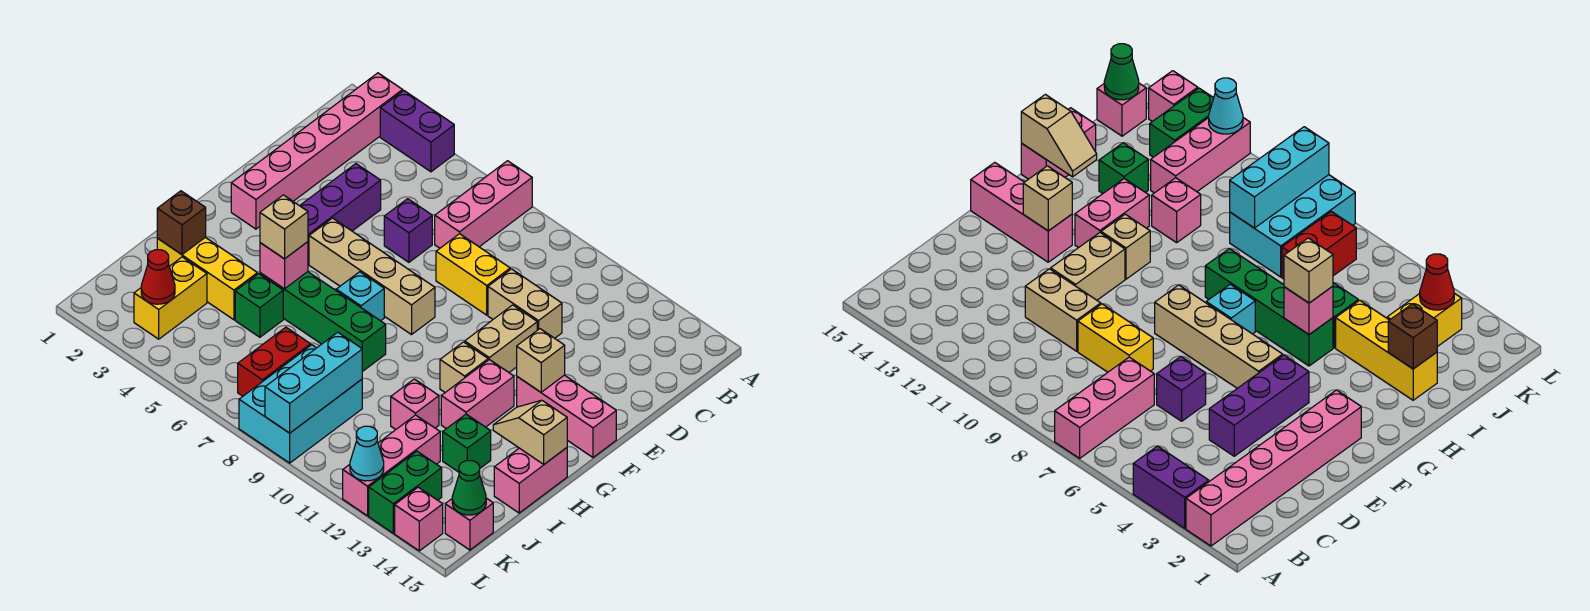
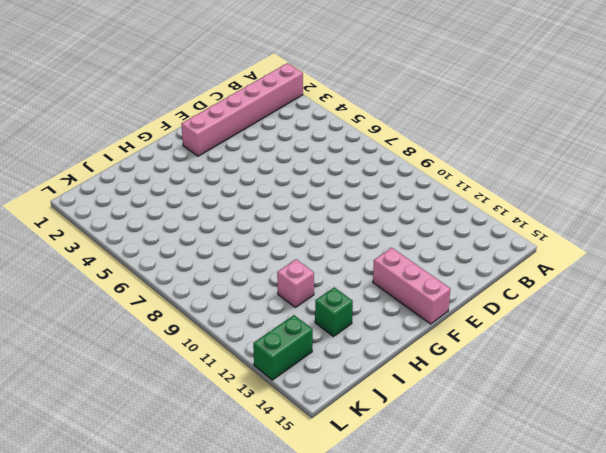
none -> purple brick A3:A4 level 1
none -> pink brick A7:C7 level 1
none -> purple brick D4:F4 level 1
none -> purple brick D6 level 1

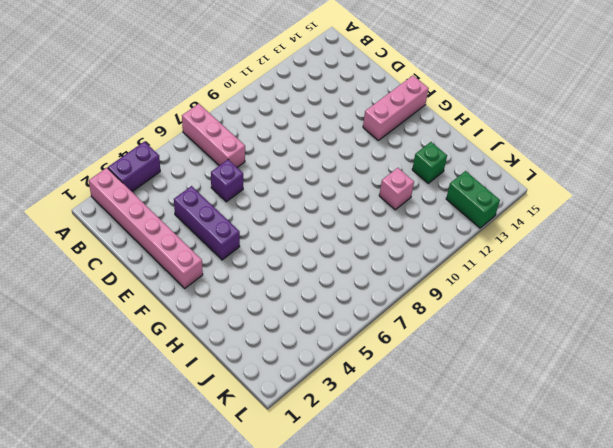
none -> yellow brick D8:D9 level 1
none -> tan brick D10:D11 level 1
none -> tan brick E11:F11 level 1
none -> tan brick F5:F8 level 1

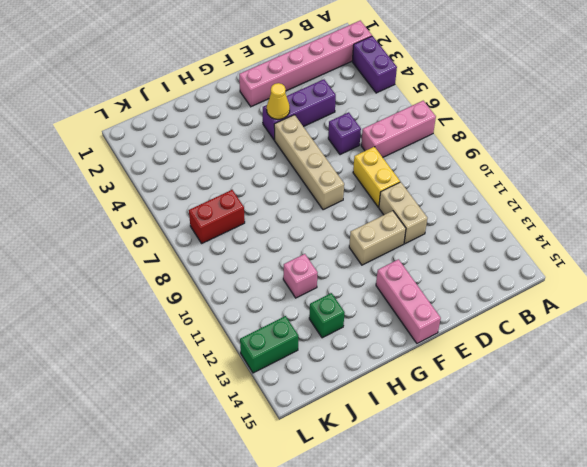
yellow cone F4 level 2 -> none
none -> cyan brick G7 level 1
none -> tan brick G11 level 1
none -> pink brick G12:H12 level 1
none -> green brick H5:H8 level 1

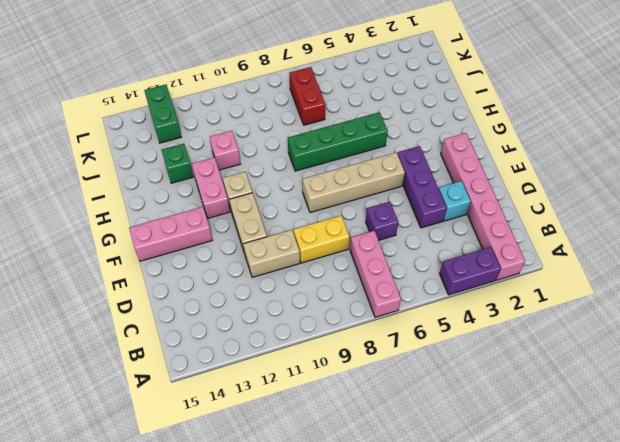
cyan brick D3 level 1 -> cyan brick G7 level 1
none -> pink brick H15:I15 level 1
none -> yellow brick I2:I4 level 1
none -> green brick I5 level 1
none -> yellow brick J3:K3 level 1

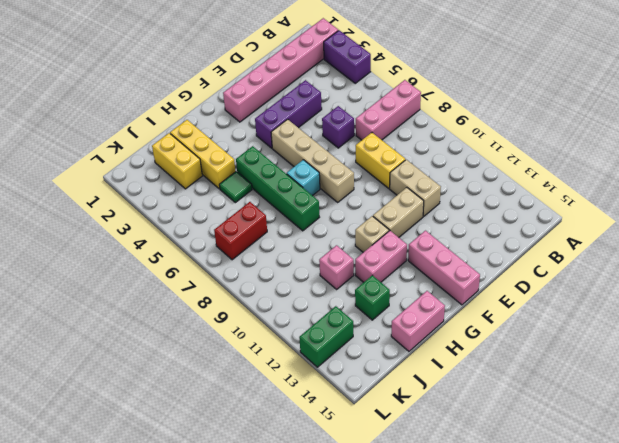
green tile I5 level 1 -> green brick I5 level 1
yellow brick J2:J3 level 1 -> yellow brick J3:K3 level 1
none -> cyan brick J8:L9 level 1
none -> pink brick J12:L12 level 1
none -> pink brick K15 level 1
none -> pink brick L14 level 1

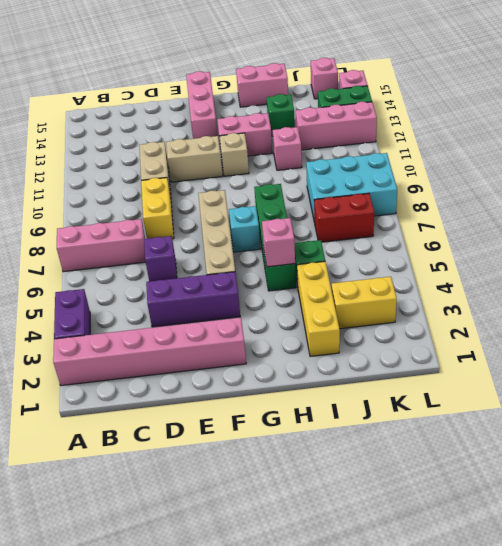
none -> tan brick F13 level 2
none -> tan slope H14:H15 level 2 top 15
none -> brown brick I2 level 2
none -> cyan brick J9:L9 level 2

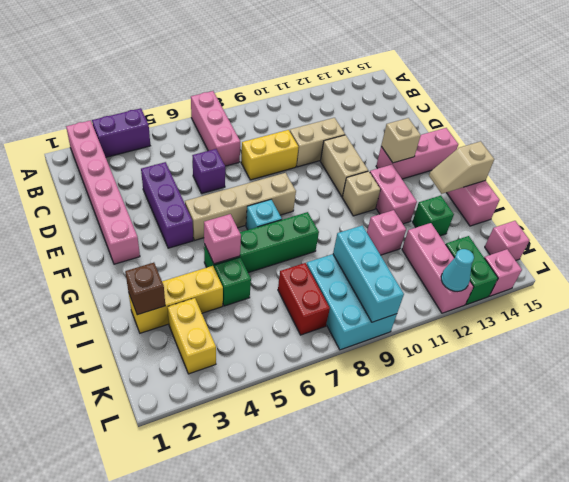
none -> red cone K3 level 2
none -> green cone K15 level 2
none -> tan brick H5 level 3

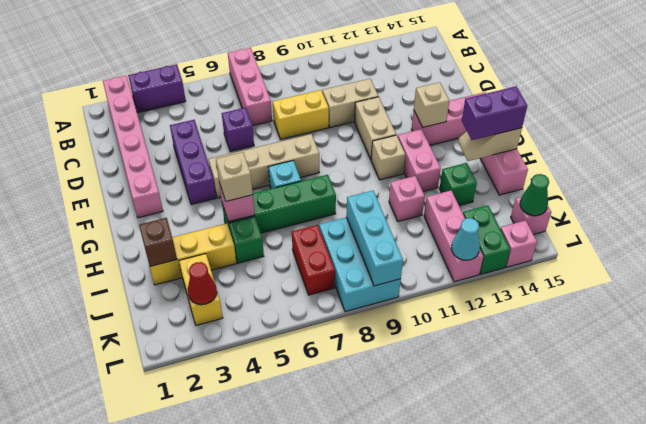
purple brick H14:H15 level 3 -> none

